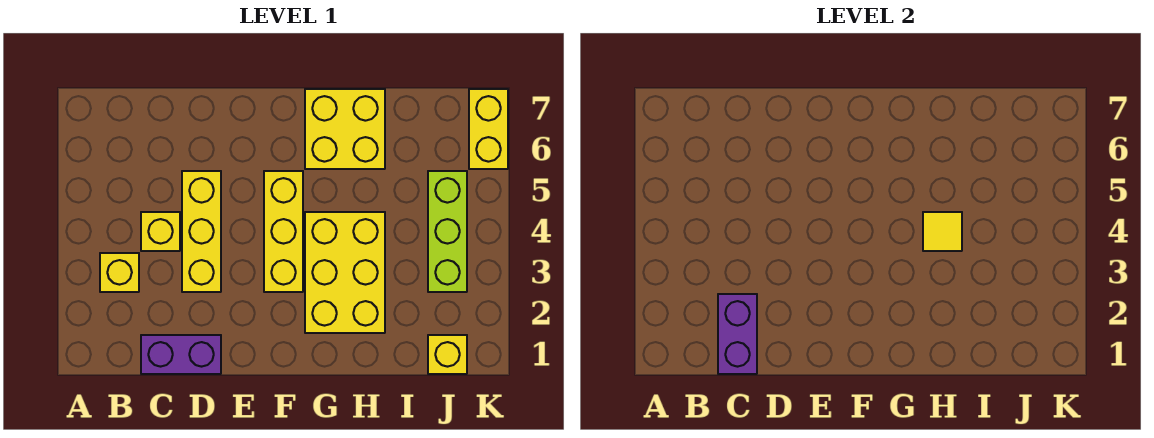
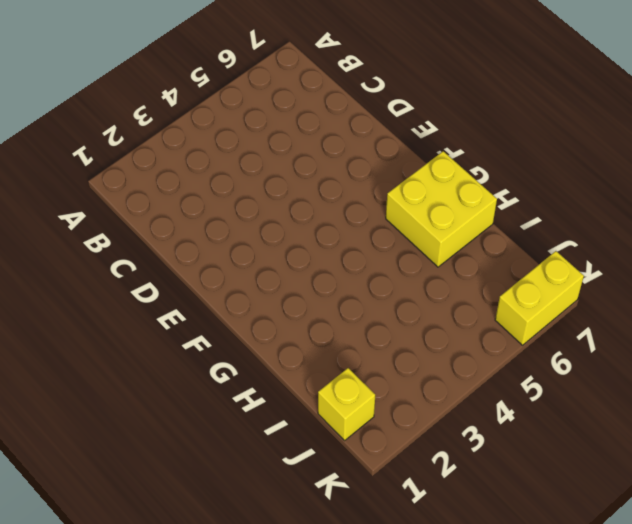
none -> yellow brick B3 level 1
none -> purple brick C1:D1 level 1
none -> yellow brick C4 level 1

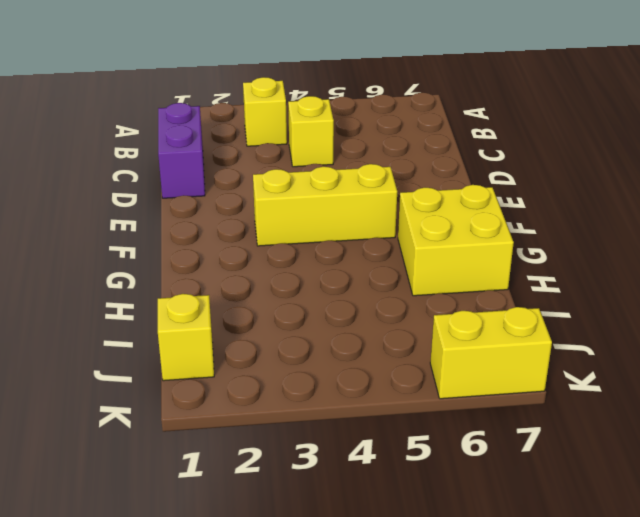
none -> yellow brick D3:D5 level 1
none -> yellow brick G2:H4 level 1
none -> lime brick J3:J5 level 1

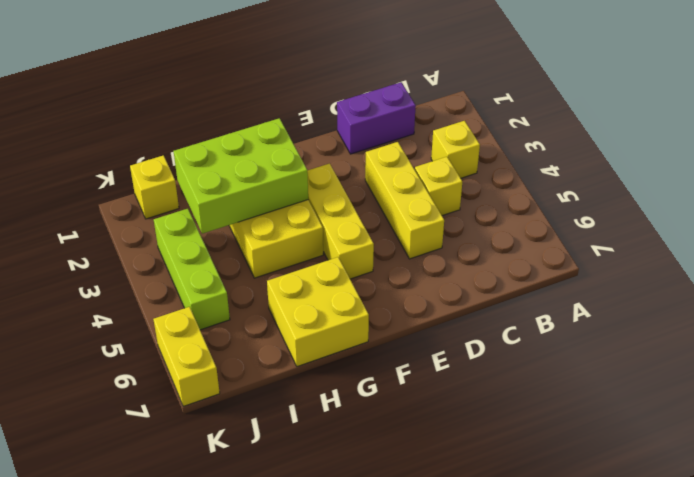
lime brick G2:I3 level 2 -> none
none -> purple brick C1:C2 level 2
none -> yellow tile H4 level 2

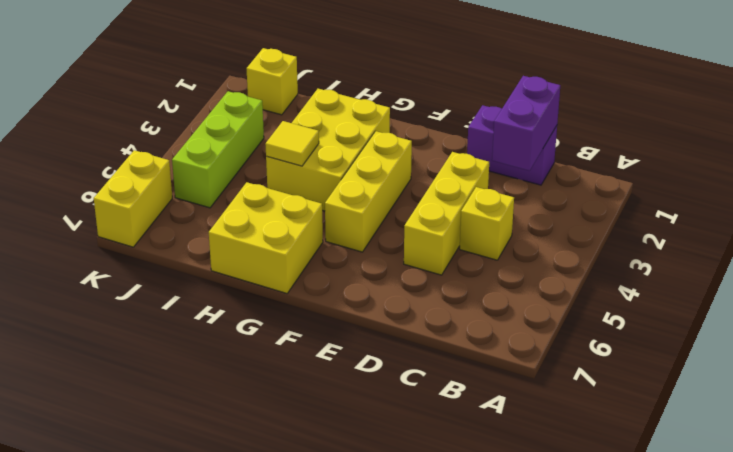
none -> yellow brick B3 level 1

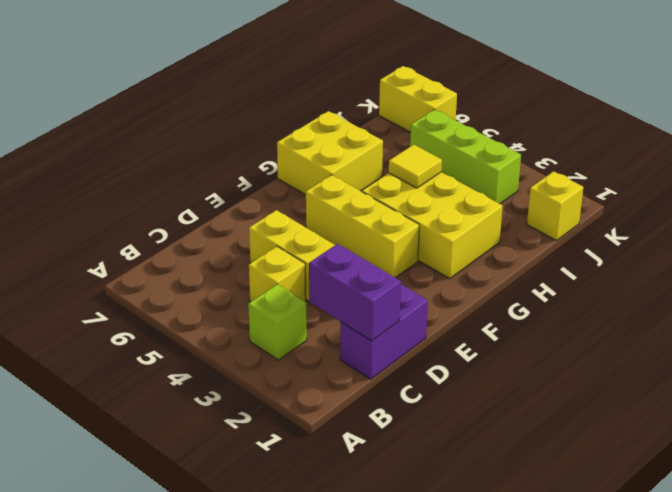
lime brick B3 level 1 -> yellow brick B3 level 1

